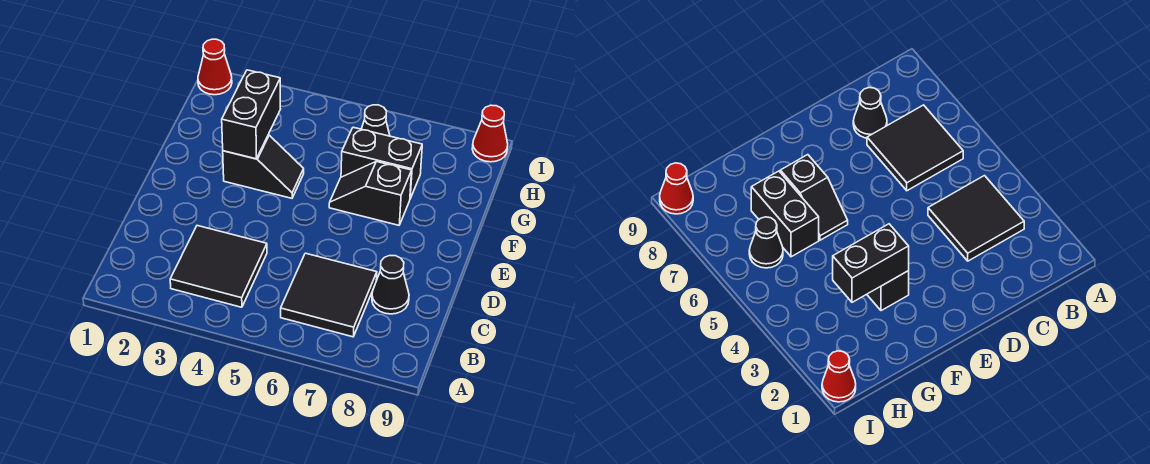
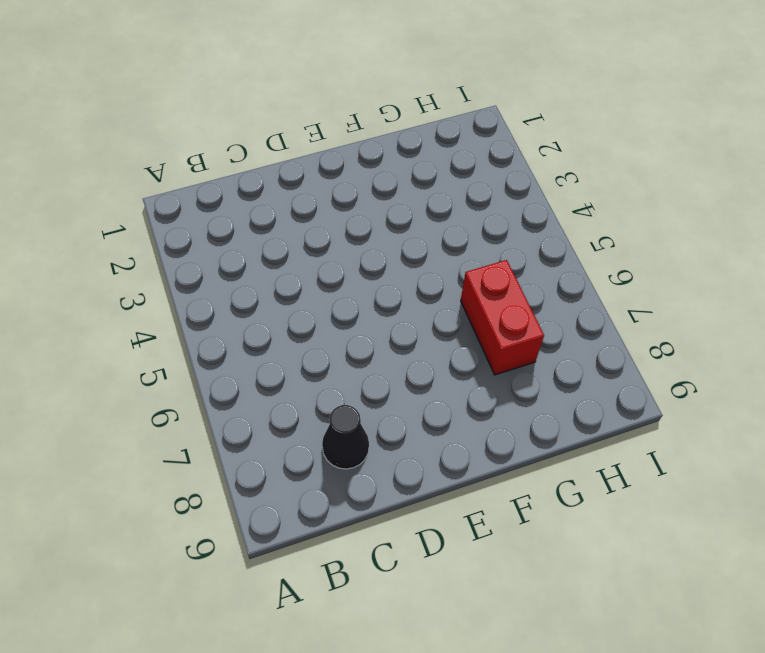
red brick G6:G7 level 1 -> black brick G6:G7 level 1
none -> black tile B3:C4 level 1
none -> black tile B6:C7 level 1

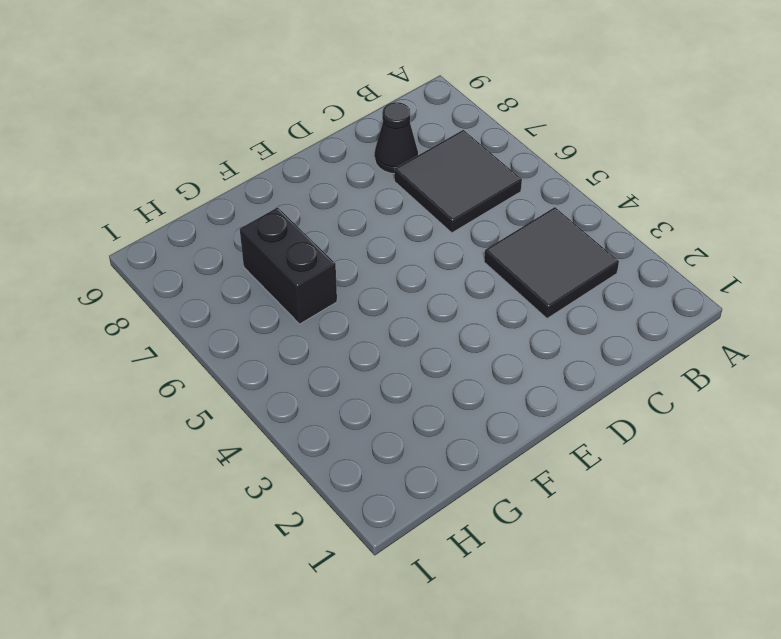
none -> black slope F3:F4 level 1 top 3
none -> black slope F6:F7 level 1 top 7

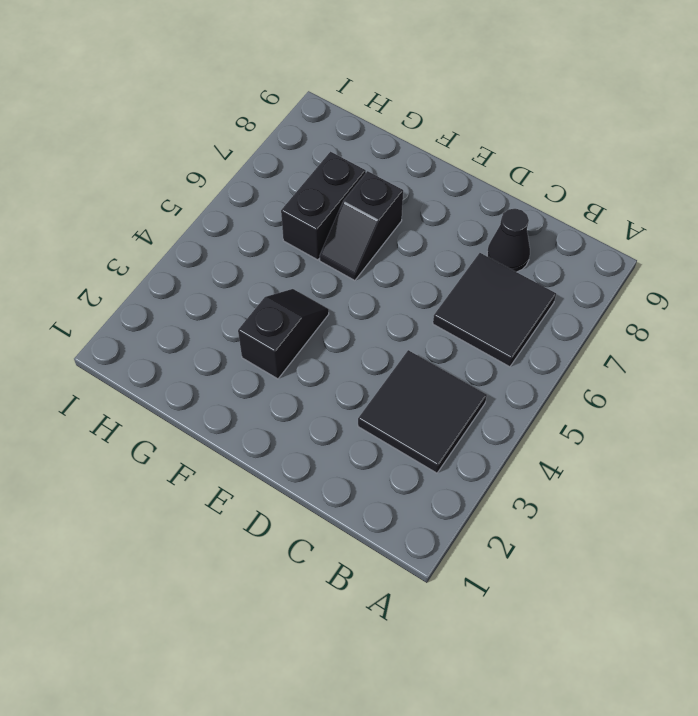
none -> black cone H6 level 1
none -> red cone I1 level 1

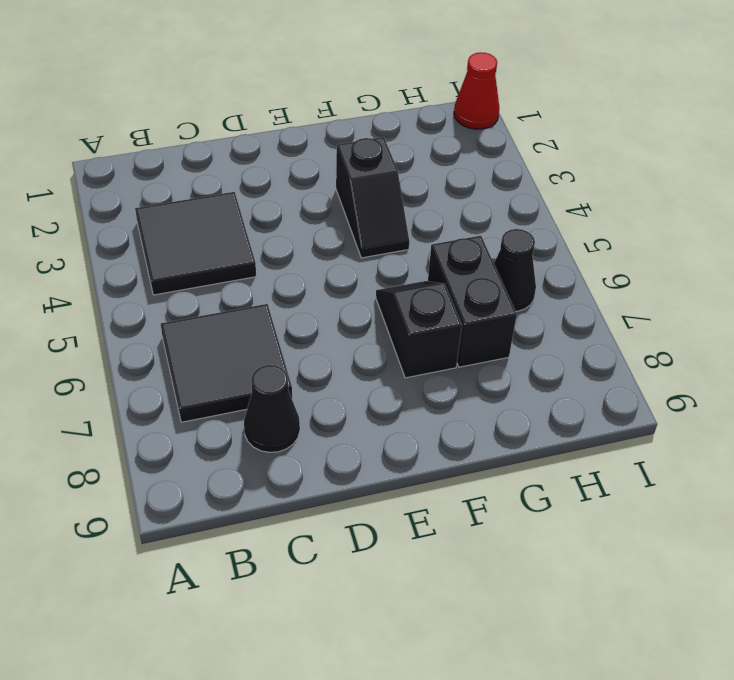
none -> red cone I9 level 1
none -> black brick F3:G3 level 2

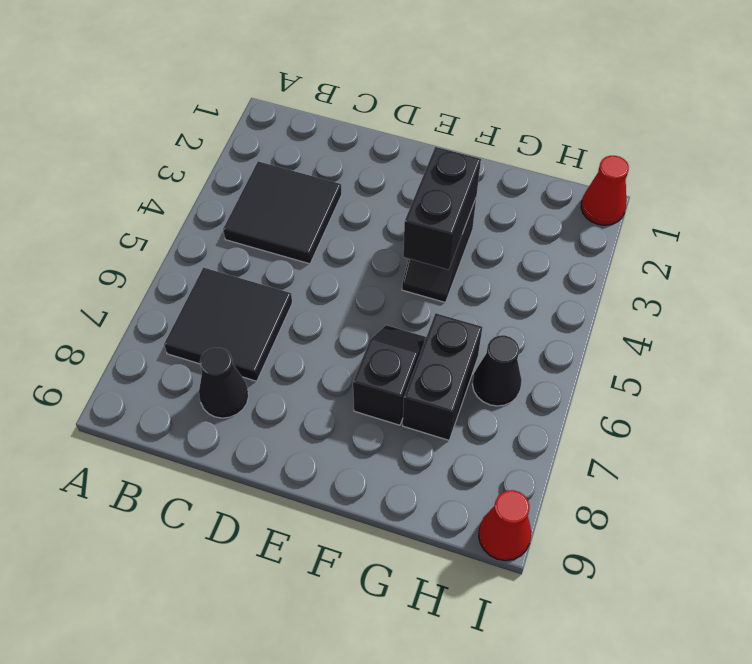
black brick F3:F4 level 2 -> black brick F3:G3 level 2

